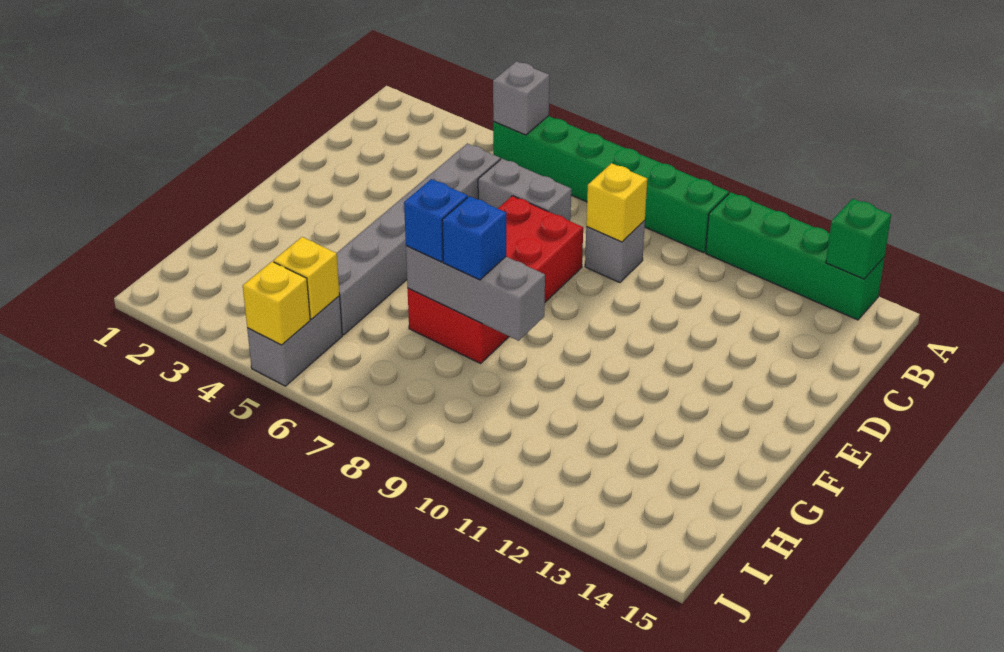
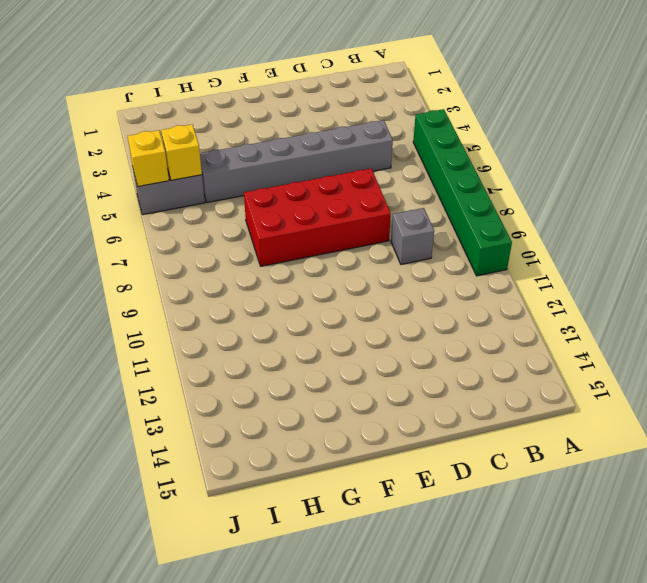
none -> green brick A11:A14 level 1
none -> grey brick C6:C7 level 1
none -> grey brick A5 level 2

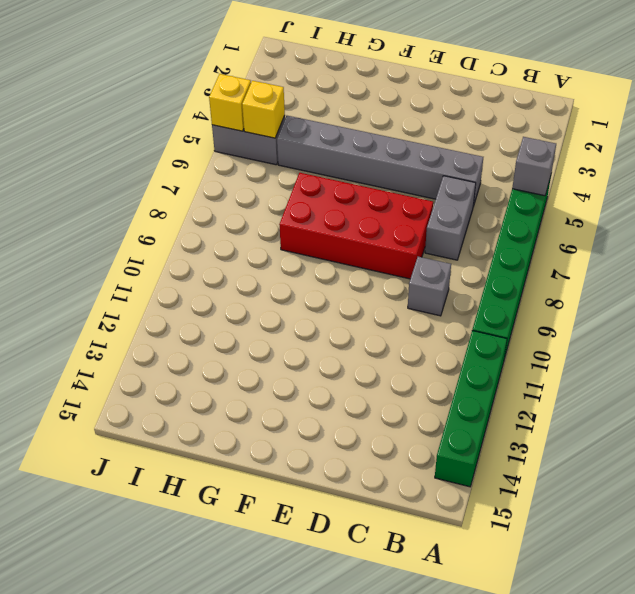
none -> green brick A14 level 2
none -> yellow brick C9 level 2
none -> grey brick G7:G9 level 2

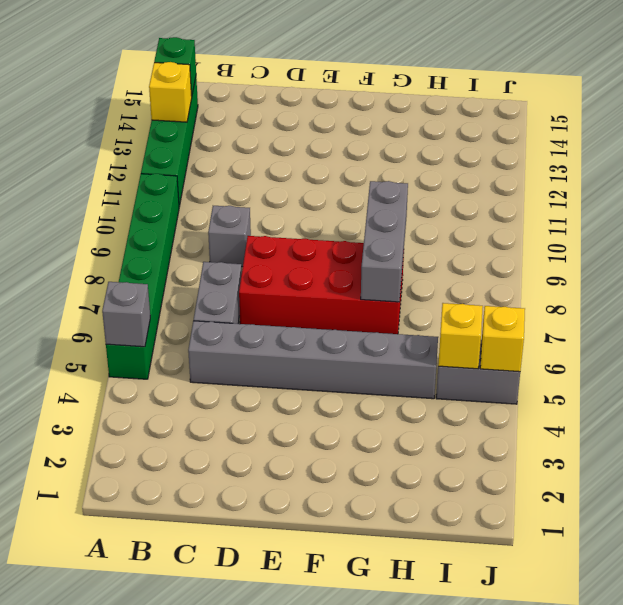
yellow brick A13 level 2 -> yellow brick C9 level 2
none -> blue brick G7 level 3
none -> blue brick G8 level 3

